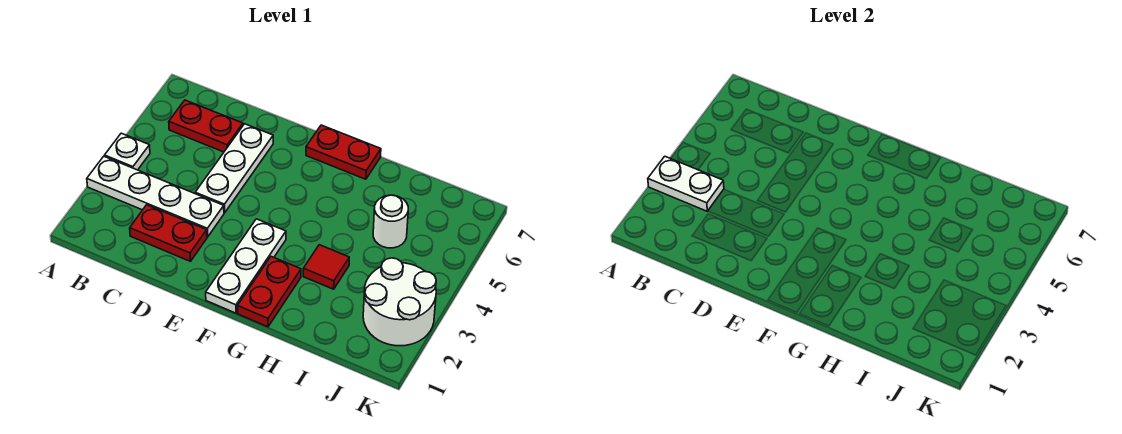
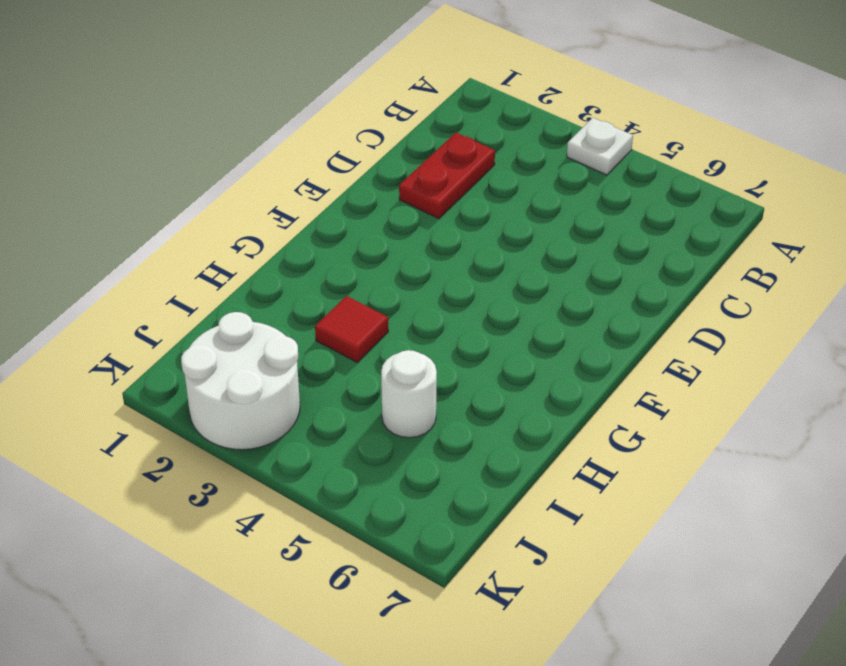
none -> white plate A3:D3 level 1
none -> red plate B6:C6 level 1
none -> white plate D4:D6 level 1

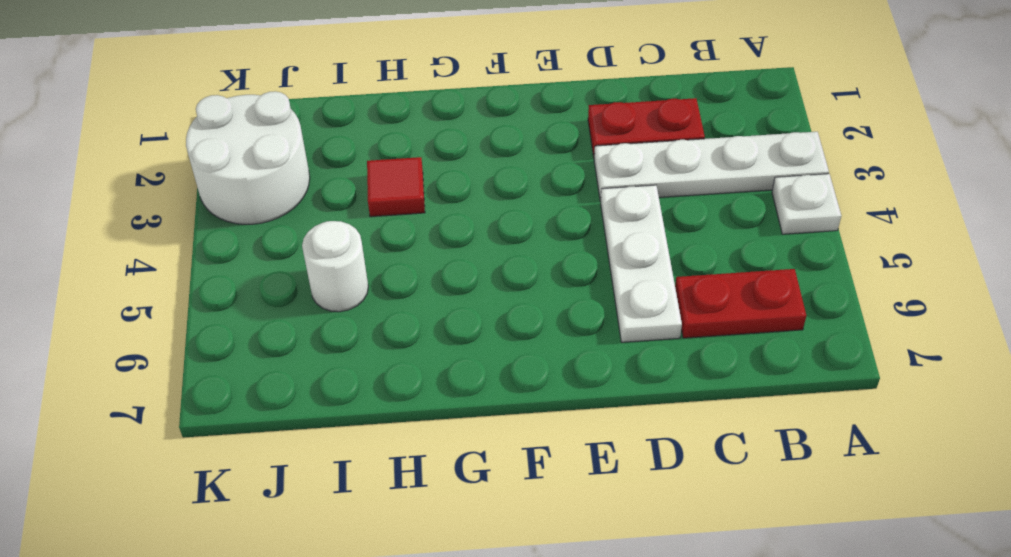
none -> white plate F1:F3 level 1
none -> red plate F7:G7 level 1
none -> red plate G1:G2 level 1

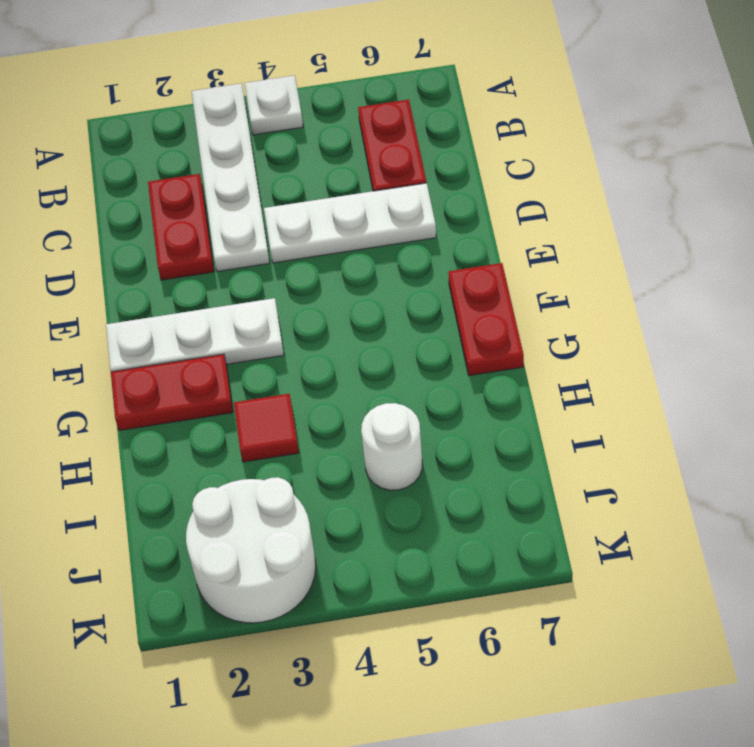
none -> white plate A3:B3 level 2

